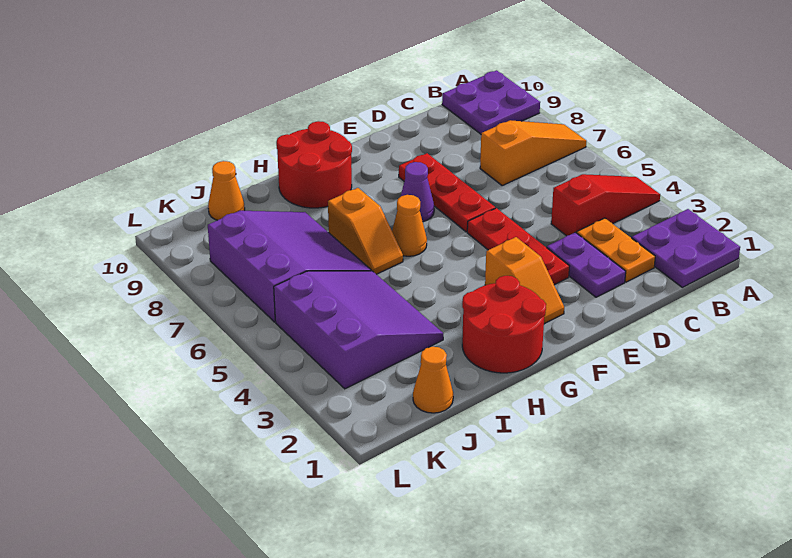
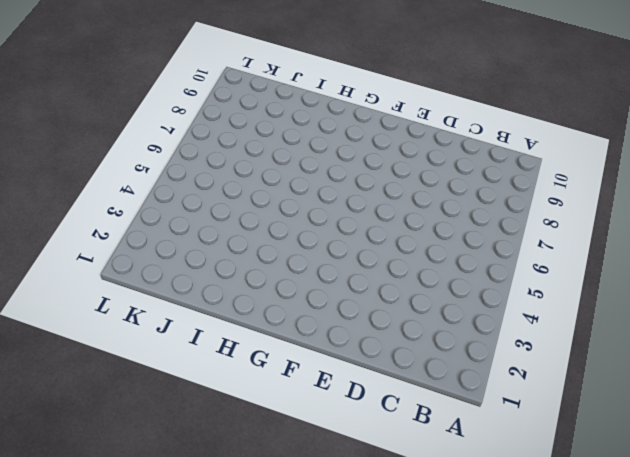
none -> purple plate A1:B2 level 1
none -> red slope A4:C4 level 1 top C
none -> orange slope A7:C7 level 1 top C

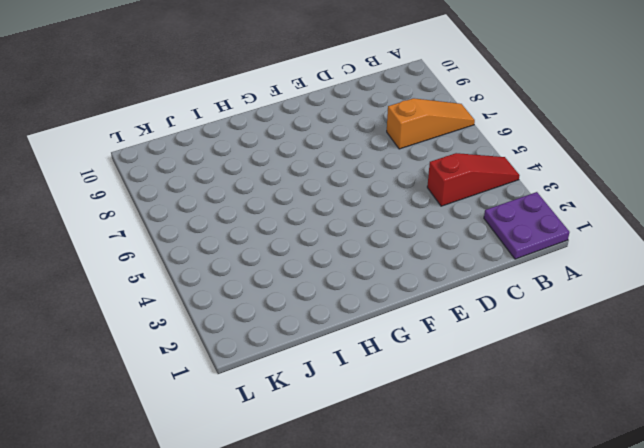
none -> purple plate A9:B10 level 1
none -> orange plate C2:C3 level 1
none -> purple plate D2:D3 level 1

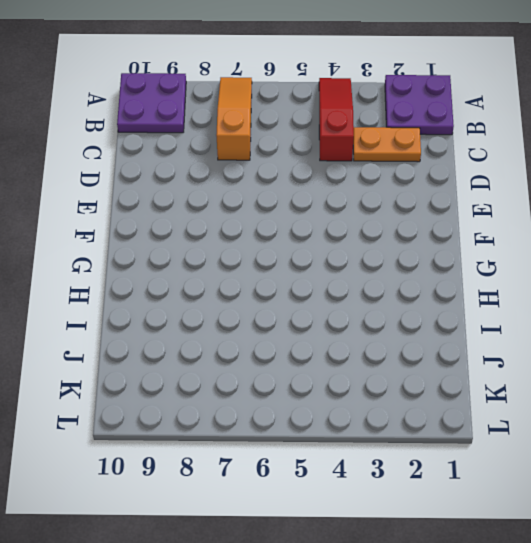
none -> purple plate D2:D3 level 1
none -> red plate E3:E5 level 1
none -> red plate E6:E8 level 1

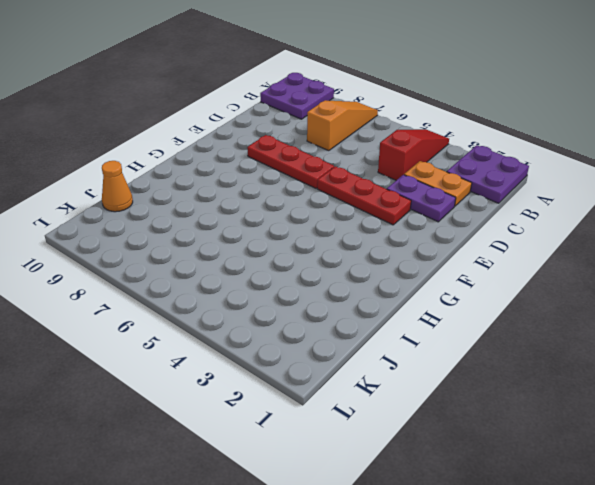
none -> orange slope F2:F3 level 1 top 3
none -> purple cone F7 level 1
none -> red round brick G1:H2 level 1

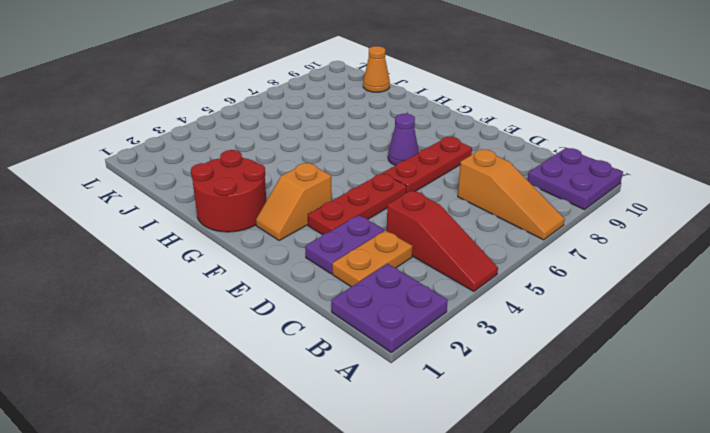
none -> orange cone G6 level 1
none -> red round brick G9:H10 level 1
none -> orange slope H6:H7 level 1 top 7

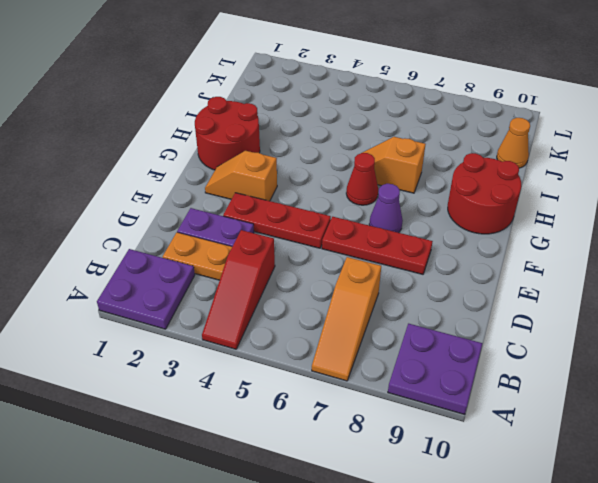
red cone G6 level 1 -> orange cone G6 level 1
none -> purple slope I3:K5 level 1 top K
none -> purple slope I6:K8 level 1 top K
none -> orange cone J1 level 1

